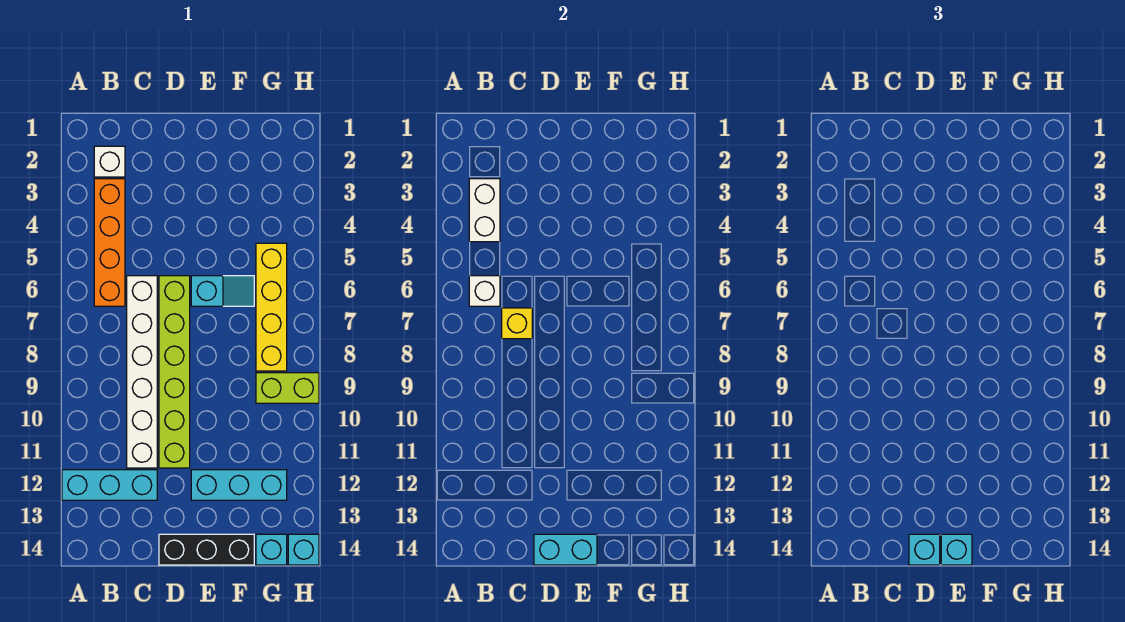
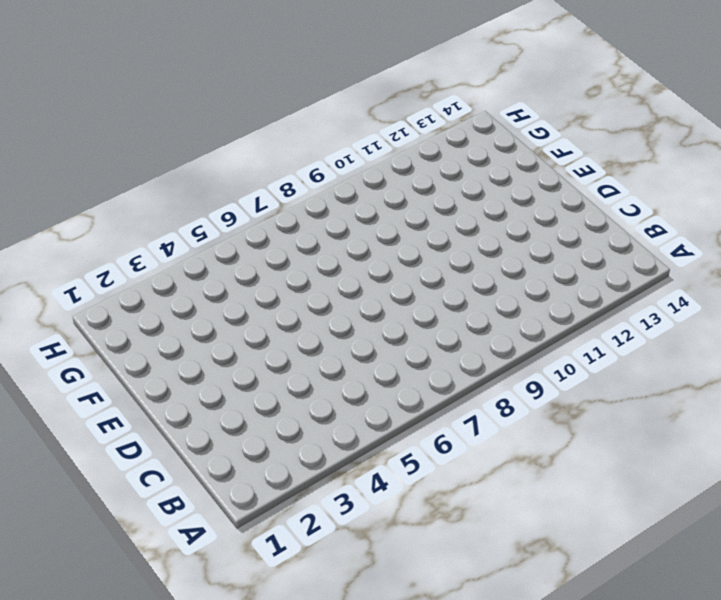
none -> cyan brick A12:C12 level 1
none -> white brick B2 level 1
none -> orange brick B3:B6 level 1

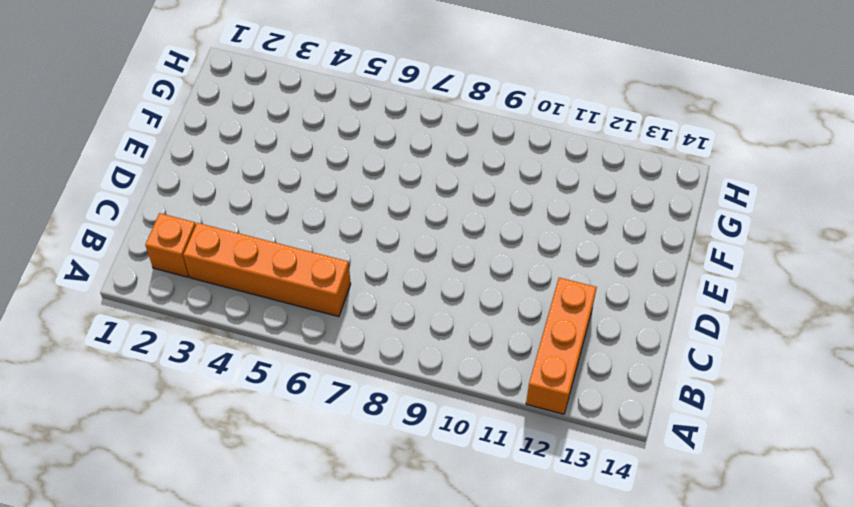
orange brick A12:C12 level 1 -> cyan brick A12:C12 level 1
orange brick B2 level 1 -> white brick B2 level 1
none -> white brick C6:C11 level 1
none -> lime brick D6:D11 level 1
none -> black brick D14:F14 level 1

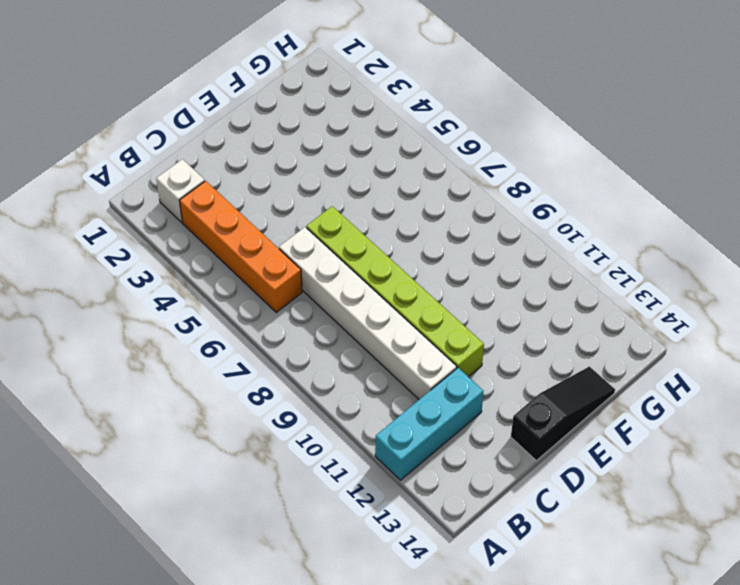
black slope D14:F14 level 1 top D -> black brick D14:F14 level 1
none -> cyan slope E6:F6 level 1 top E
none -> cyan brick E12:G12 level 1
none -> yellow brick G5:G8 level 1

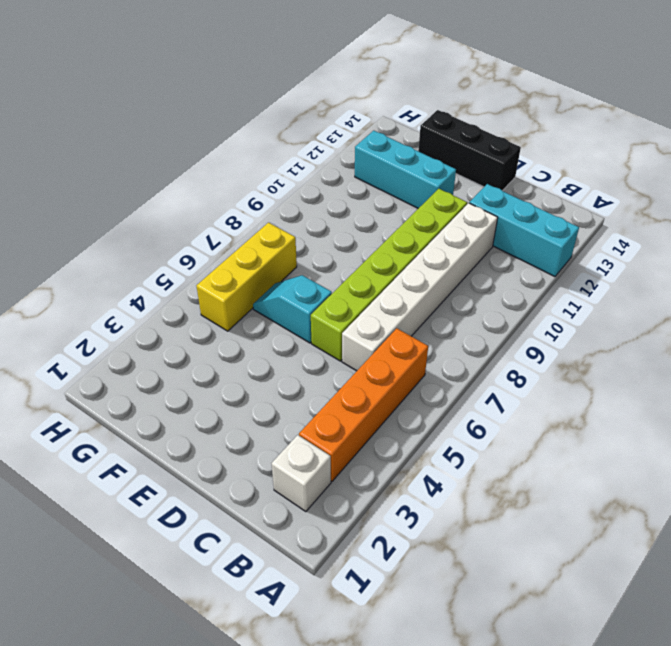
yellow brick G5:G7 level 1 -> yellow brick G5:G8 level 1
none -> lime brick G9:H9 level 1
none -> cyan brick G14 level 1
none -> cyan brick H14 level 1

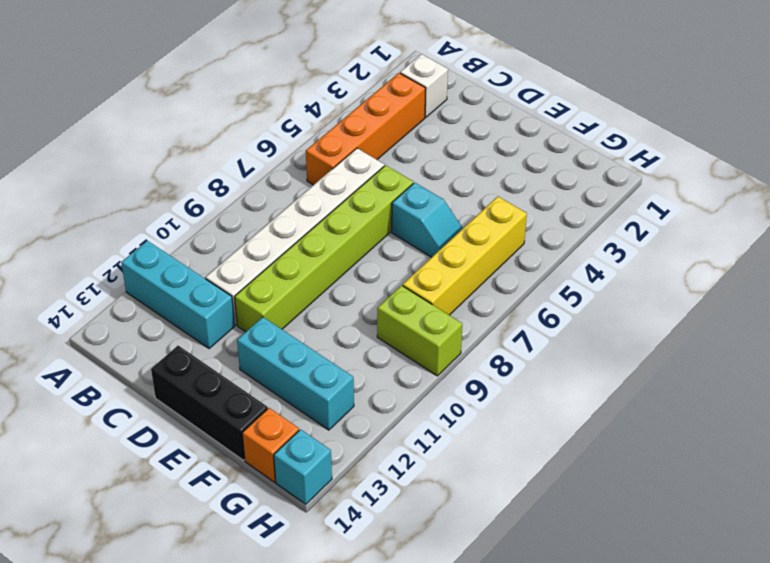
orange brick G14 level 1 -> cyan brick G14 level 1
none -> white brick B3:B4 level 2
none -> white brick B6 level 2
none -> yellow brick C7 level 2

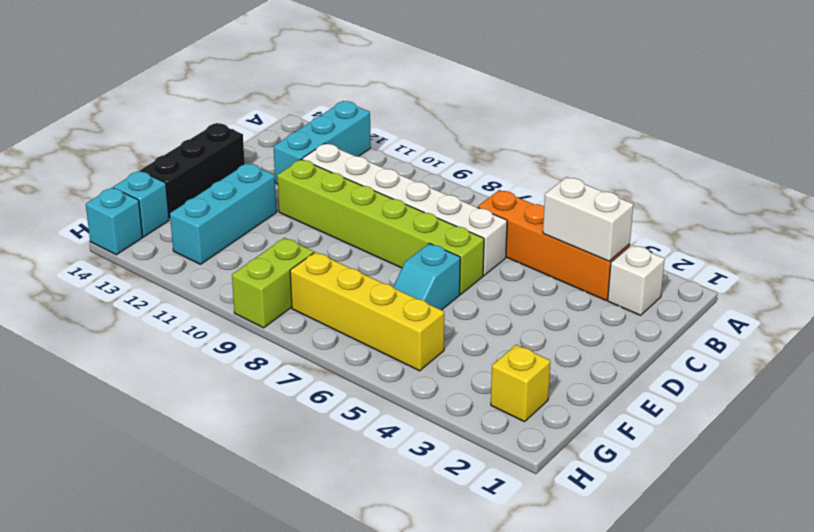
yellow brick G2 level 1 -> yellow brick C7 level 2
none -> white brick B6 level 2
none -> cyan brick D14:E14 level 2
none -> cyan brick D14 level 3

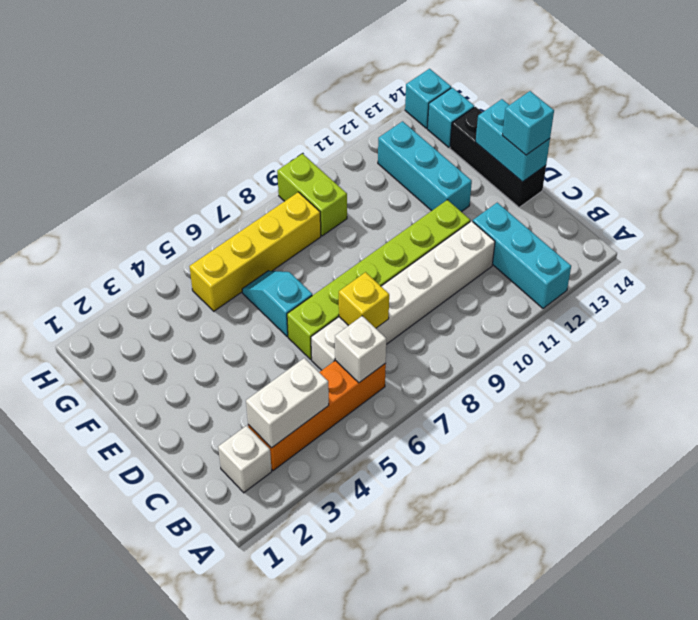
none -> cyan brick E14 level 3

